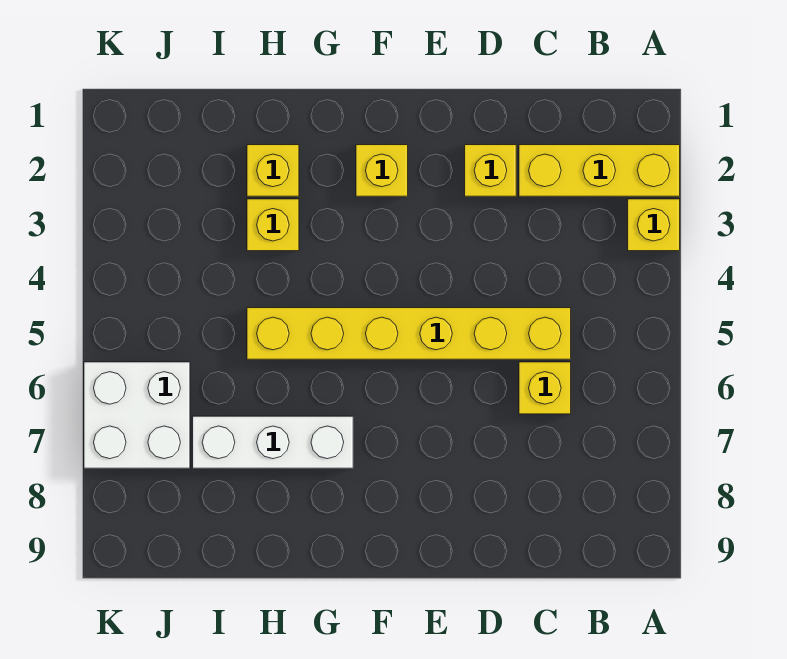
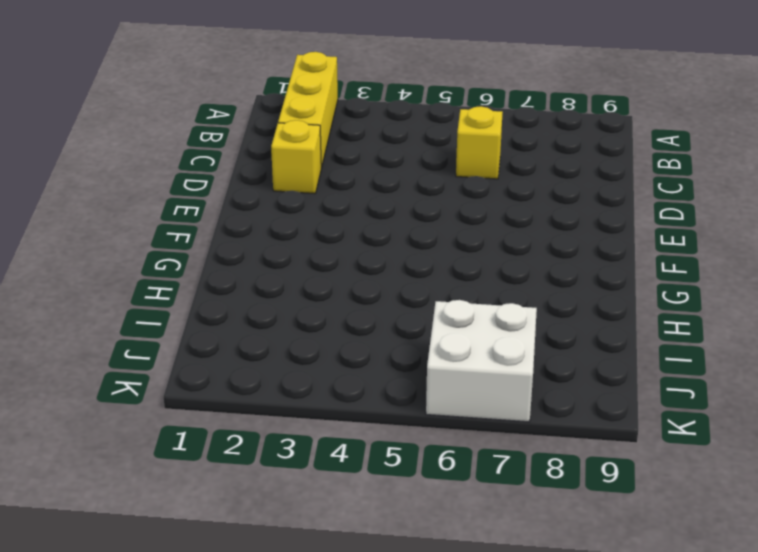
none -> yellow brick A3 level 1
none -> yellow brick C5:H5 level 1

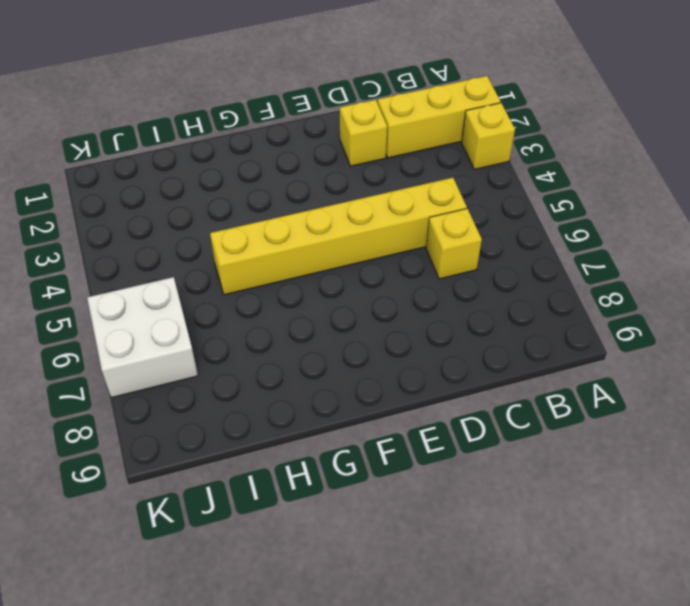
none -> yellow brick F2 level 1
none -> white brick G7:I7 level 1

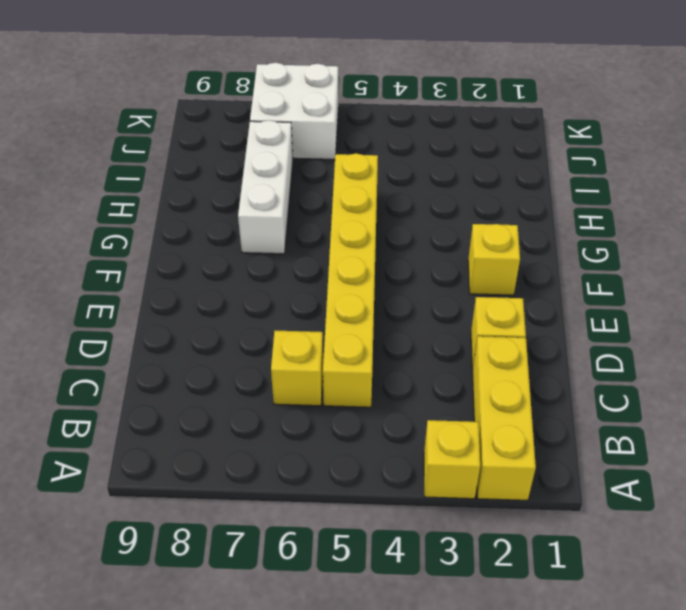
none -> yellow brick H2 level 1
none -> yellow brick H3 level 1

